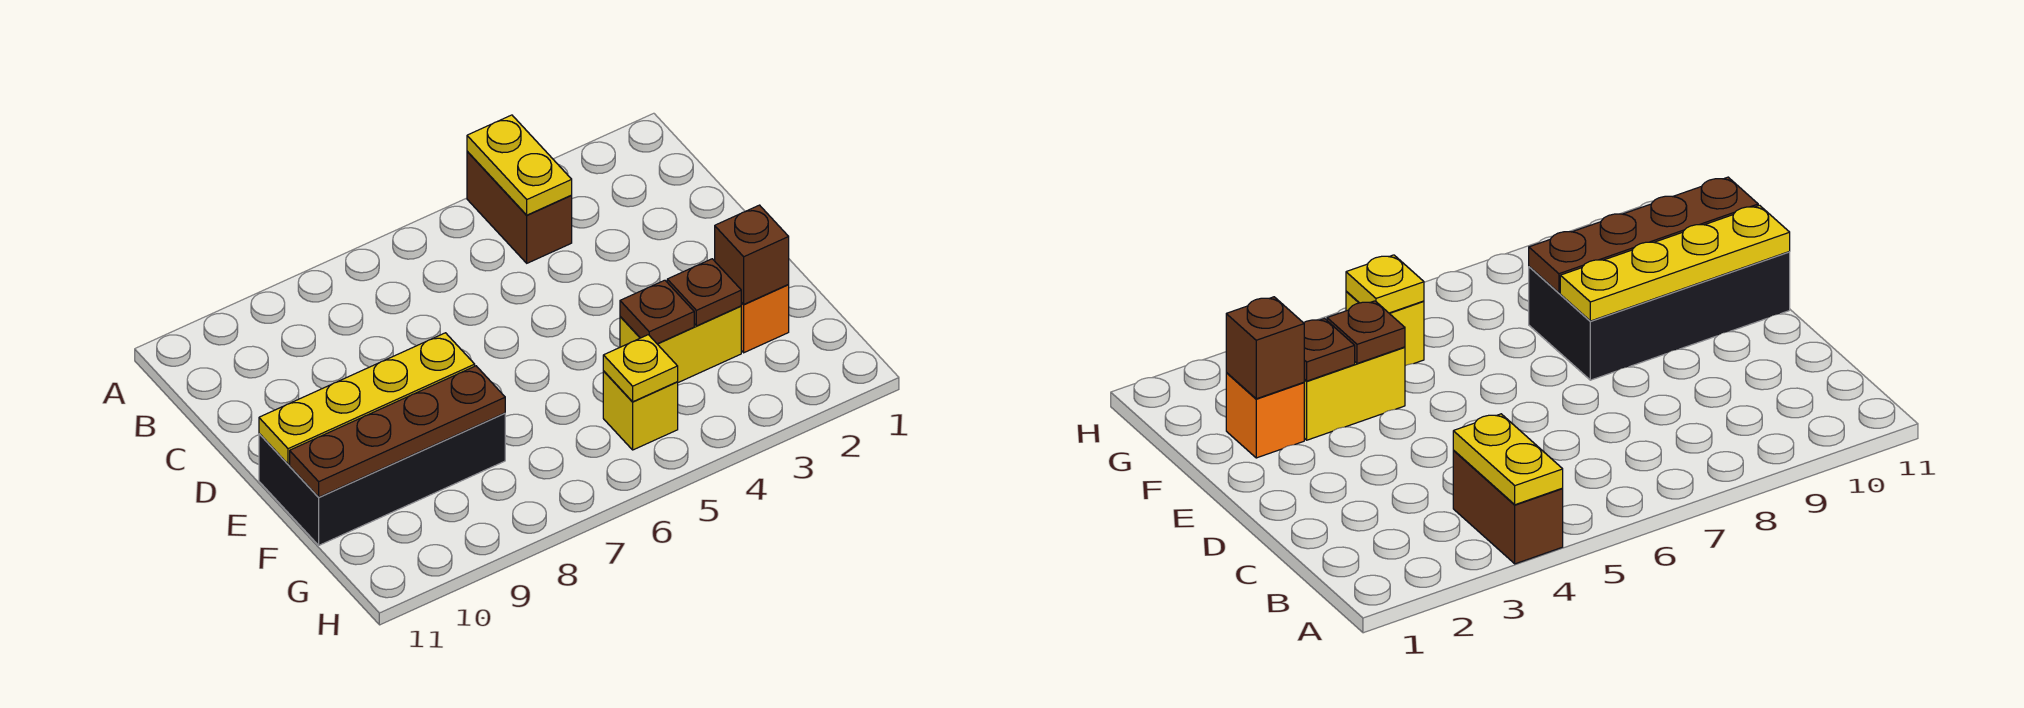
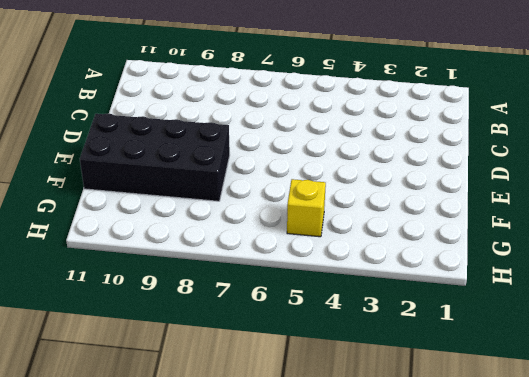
none -> brown brick A4:B4 level 1
none -> orange brick F2 level 1
none -> yellow brick F3:F4 level 1

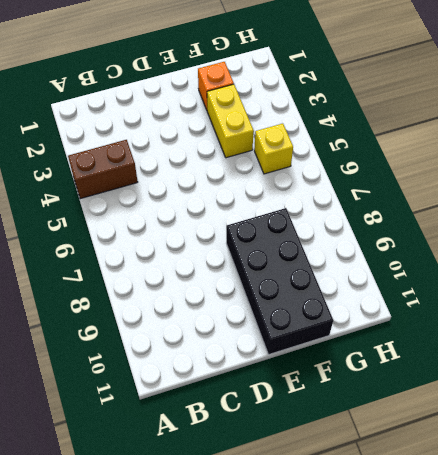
none -> yellow plate A4:B4 level 2
none -> yellow plate E8:E11 level 2
none -> brown brick F2 level 2

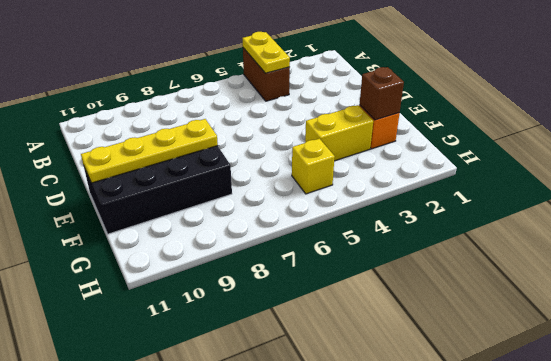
none -> brown plate F3 level 2
none -> brown plate F4 level 2
none -> brown plate F8:F11 level 2

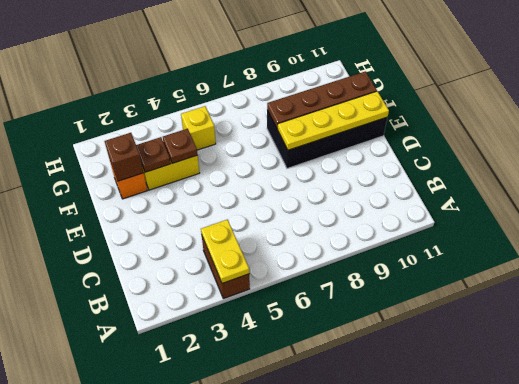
none -> yellow plate G5 level 2

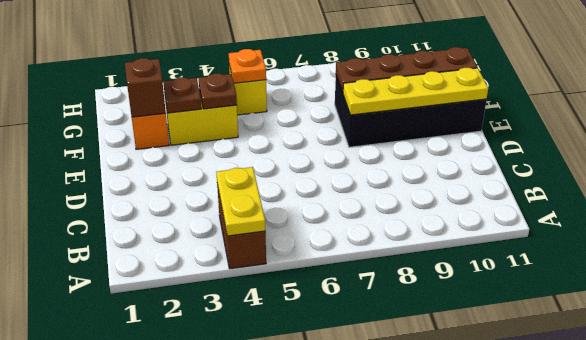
orange plate G5 level 2 -> yellow plate G5 level 2

